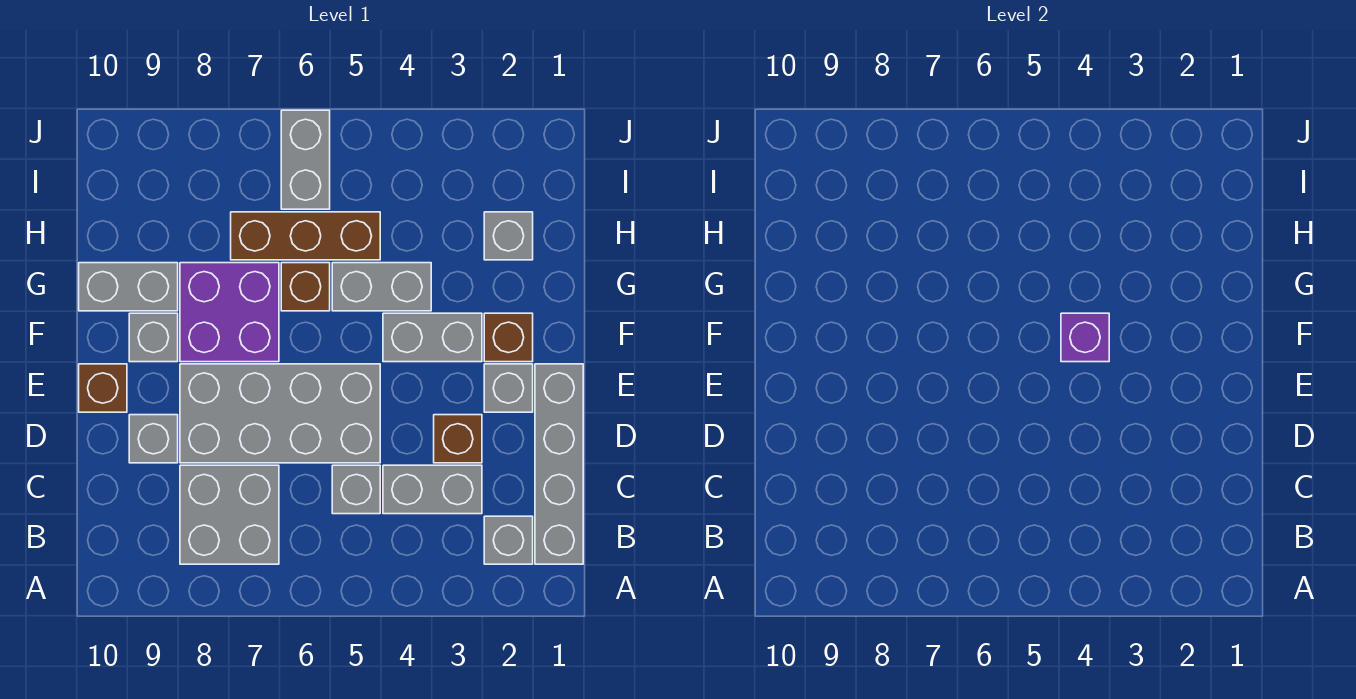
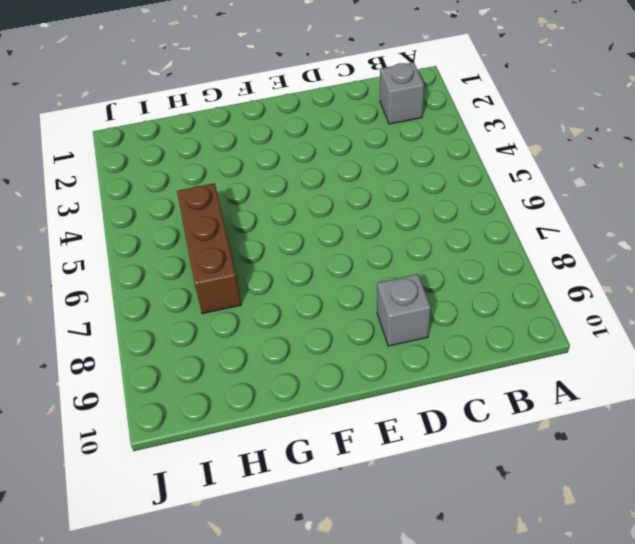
none -> grey brick B1:E1 level 1
none -> grey brick B7:C8 level 1
none -> grey brick C3:C4 level 1

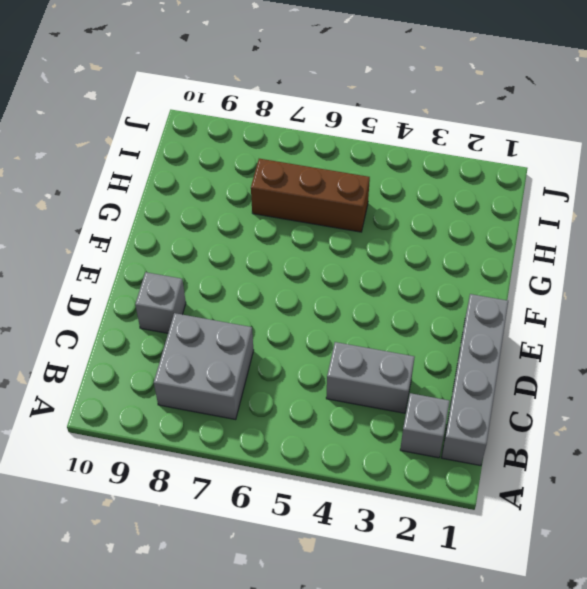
none -> grey brick C5 level 1
none -> brown brick D3 level 1
none -> grey brick D5:E8 level 1

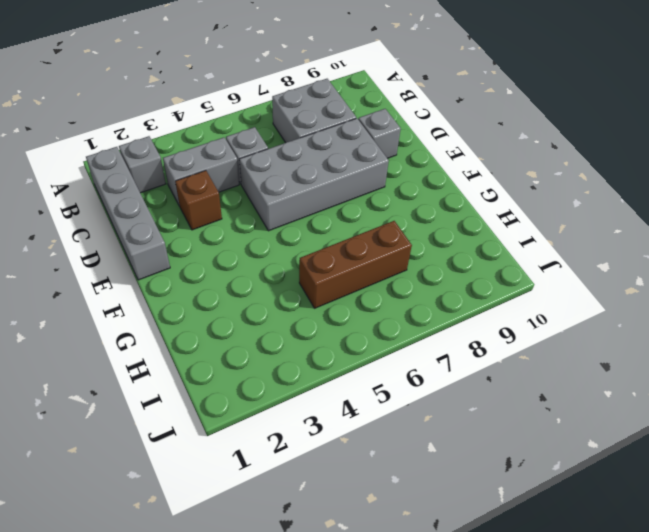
none -> grey brick E2 level 1
none -> brown brick E10 level 1
none -> brown brick F2 level 1

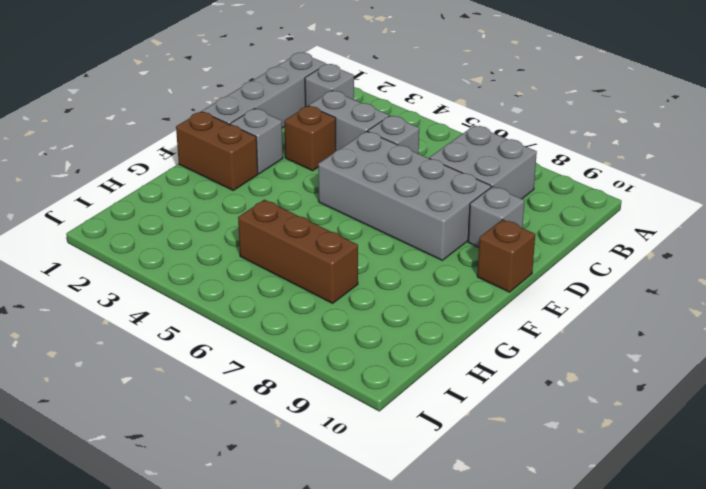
brown brick F1:F2 level 1 -> brown brick F2 level 1
none -> grey brick F3:F4 level 1
none -> purple brick F7:G8 level 1
none -> grey brick F9 level 1

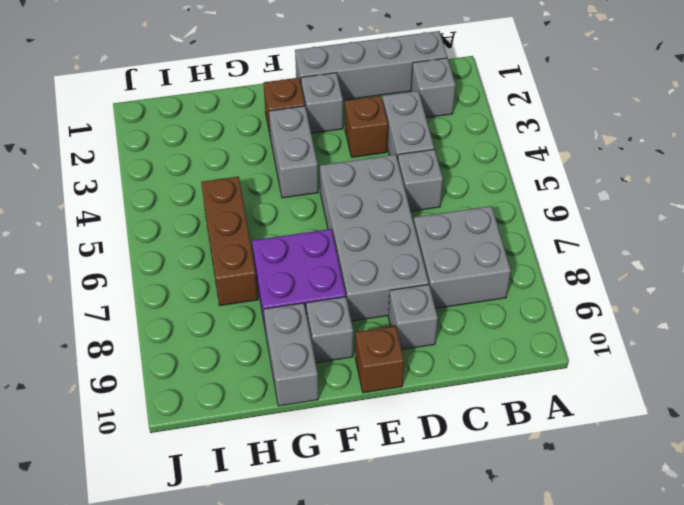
none -> grey brick G4:G5 level 1
none -> brown brick G6 level 1
none -> grey brick H2 level 1

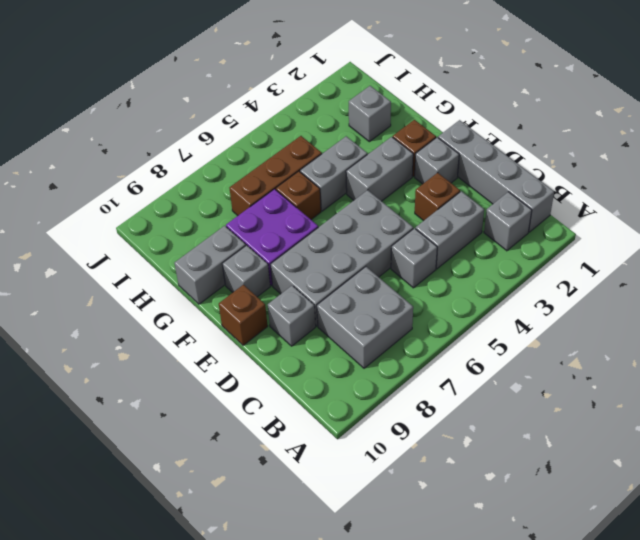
none -> grey brick I6:J6 level 1
none -> purple brick F4 level 2

